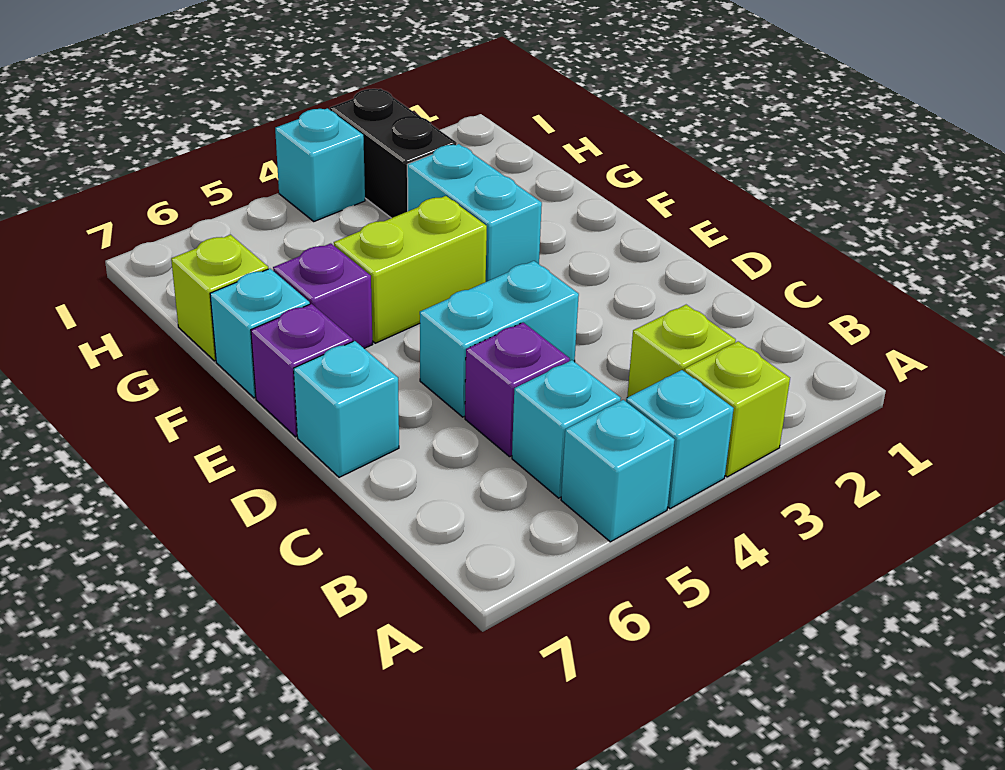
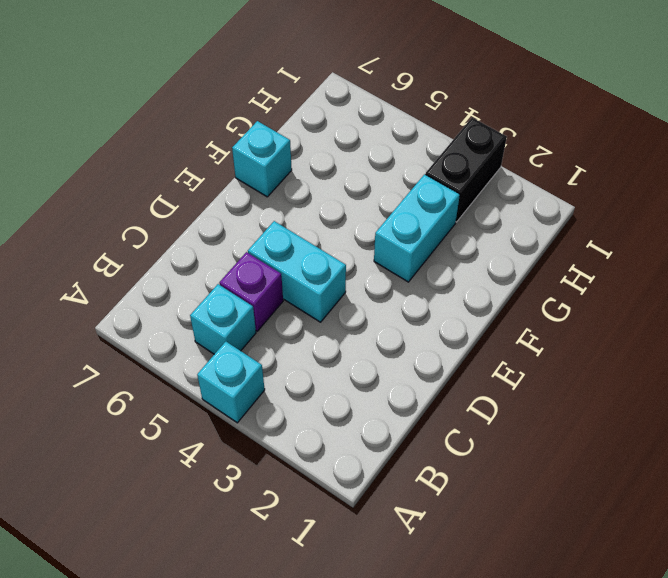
none -> lime brick A3 level 1
none -> cyan brick A5 level 1
none -> lime brick B3 level 1

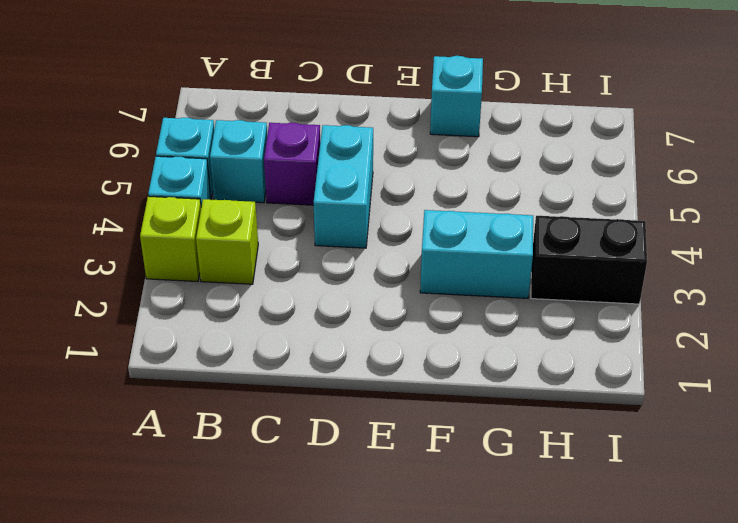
none -> cyan brick D7 level 1
none -> purple brick E7 level 1
none -> lime brick F4:F5 level 1

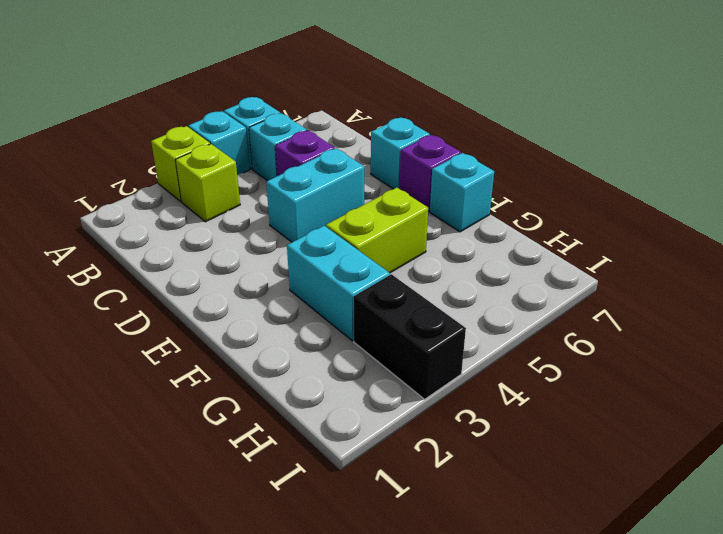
none -> purple brick F6 level 1
none -> lime brick G7 level 1
none -> cyan brick I4 level 1

